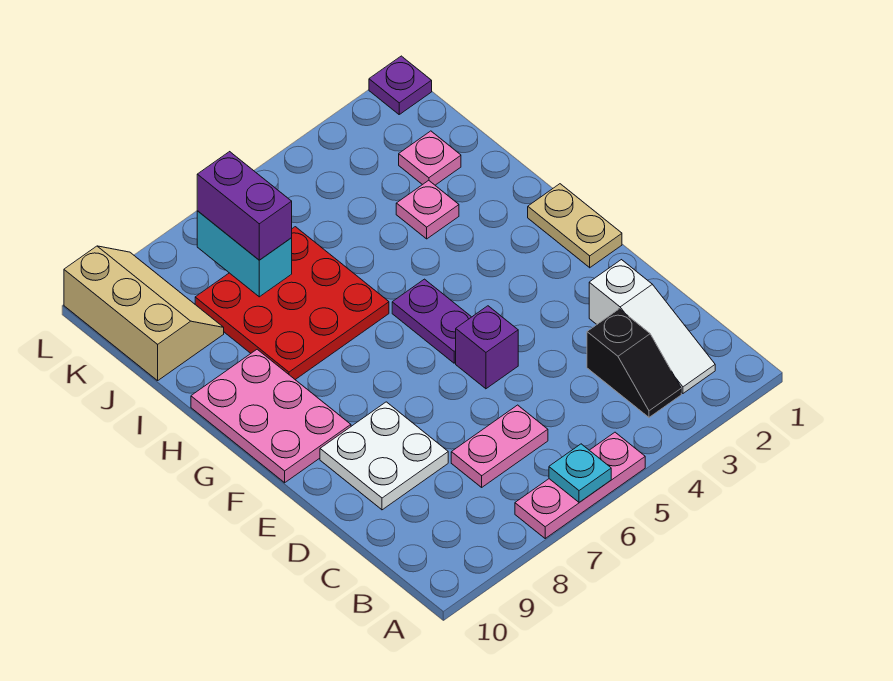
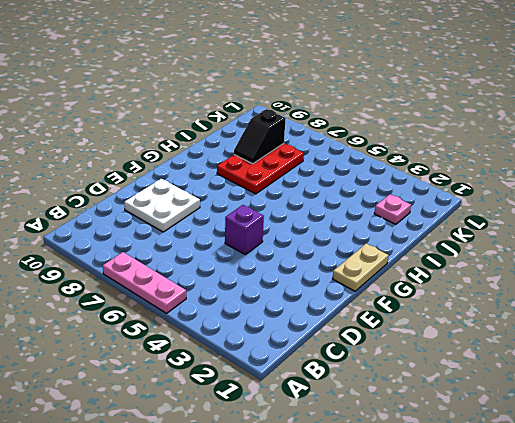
red plate H7:J8 level 1 -> red plate H6:J8 level 1
black slope I8:J8 level 2 top J -> black slope B3:C3 level 1 top C
none -> white slope B2:D2 level 1 top D
none -> pink plate C6:C7 level 1
none -> purple plate F5:G5 level 1

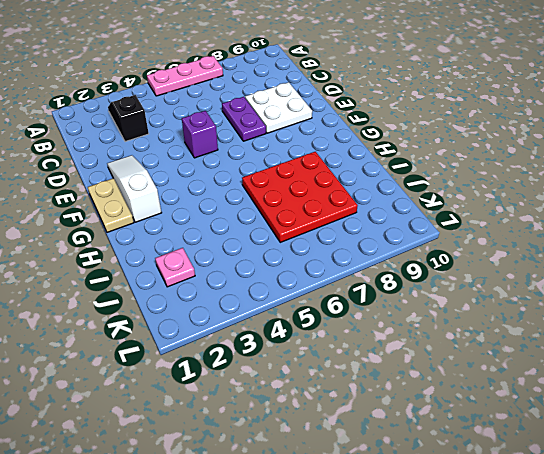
purple plate D7:E7 level 1 -> purple plate F5:G5 level 1
white slope E2:G2 level 1 top G -> white slope B2:D2 level 1 top D
none -> pink plate C6:C7 level 1
none -> pink plate F9:H10 level 1
none -> pink plate I3 level 1

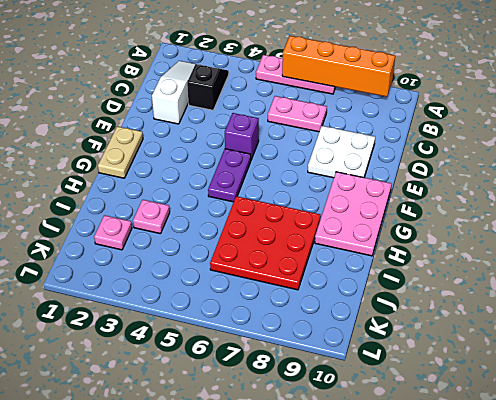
orange brick A6:A9 level 2 -> cyan plate A6 level 2
none -> tan slope J9:L10 level 1 top 10
none -> purple plate L1 level 1
none -> cyan brick J7:K7 level 2

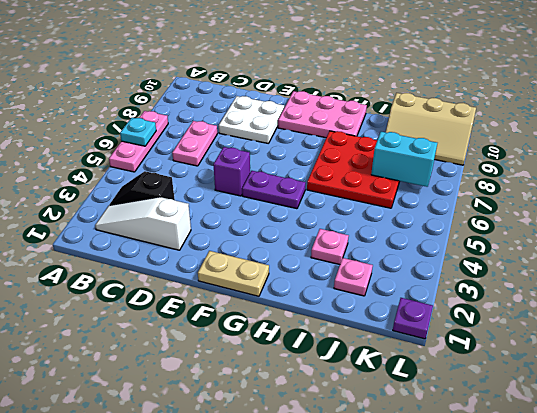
none -> purple brick J7:K7 level 3

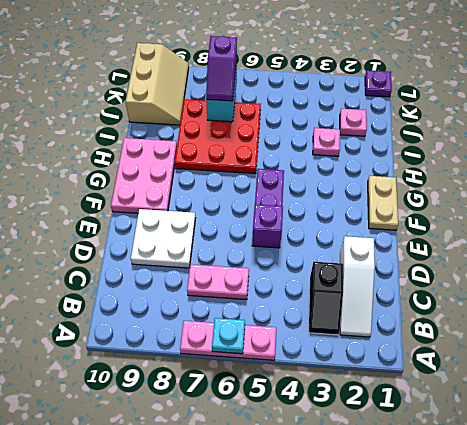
purple slope J7:K7 level 3 top K -> purple brick J7:K7 level 3

